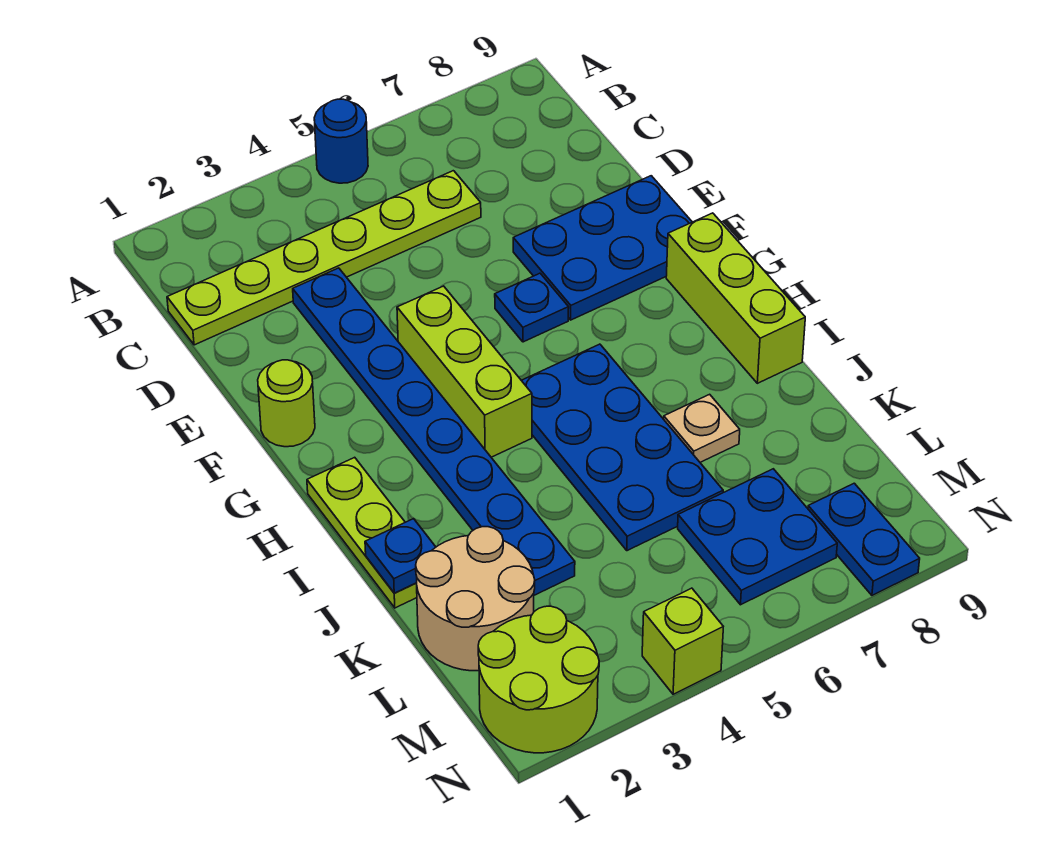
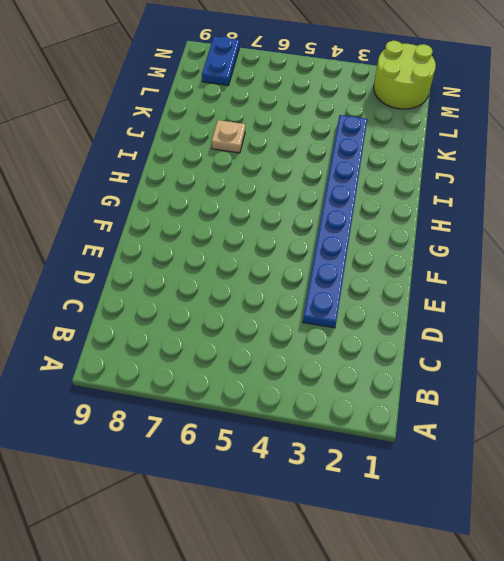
none -> blue round brick A5 level 1
none -> lime plate C1:C6 level 1
none -> blue plate E7:F9 level 1

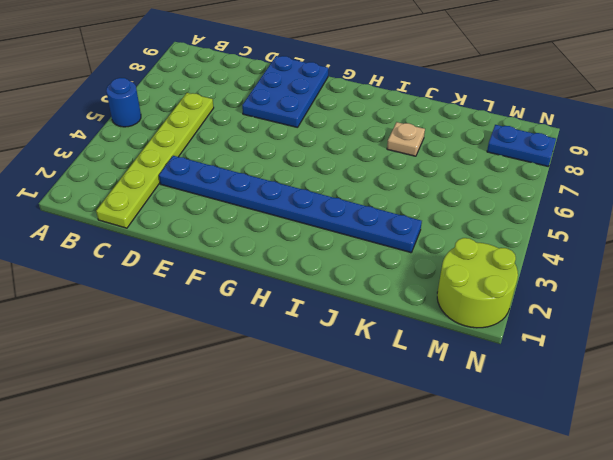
none -> lime round brick F1 level 1
none -> lime brick F4:H4 level 1
none -> blue plate F6 level 1

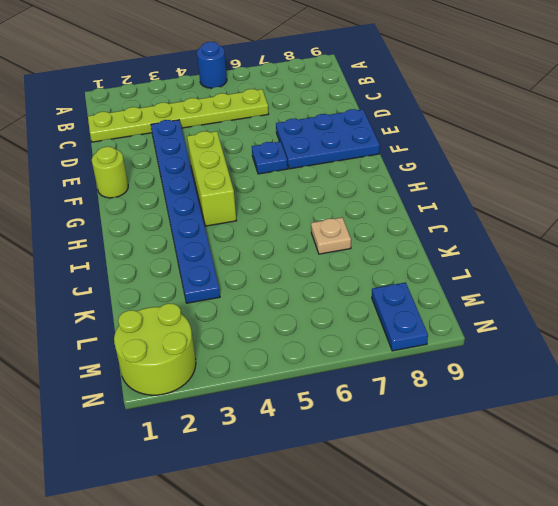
none -> lime brick G9:I9 level 1
none -> lime plate H1:J1 level 1
none -> blue plate H5:K6 level 1

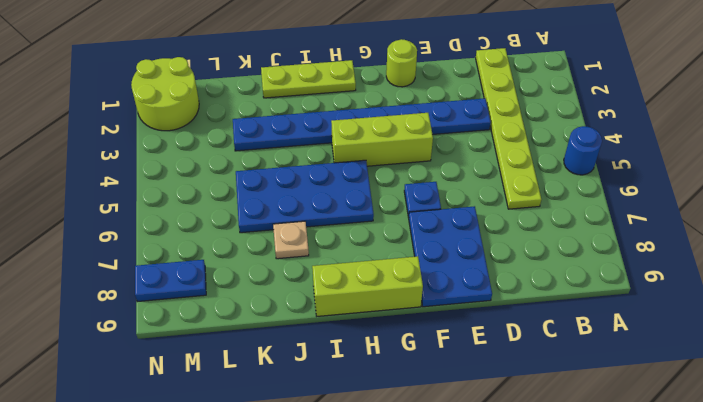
none -> tan round brick K1:L2 level 1
none -> blue plate L6:M7 level 1
none -> lime brick N4 level 1

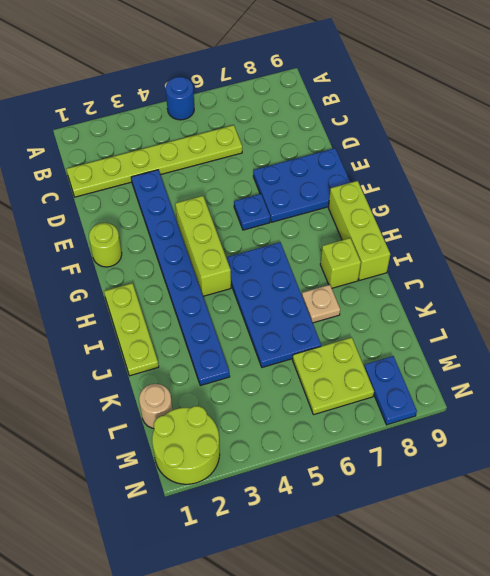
lime brick I8 level 1 -> lime brick N4 level 1
tan round brick L1 level 1 -> tan round brick K1:L2 level 1
lime plate L6:M7 level 1 -> blue plate L6:M7 level 1
none -> blue plate J1 level 2

